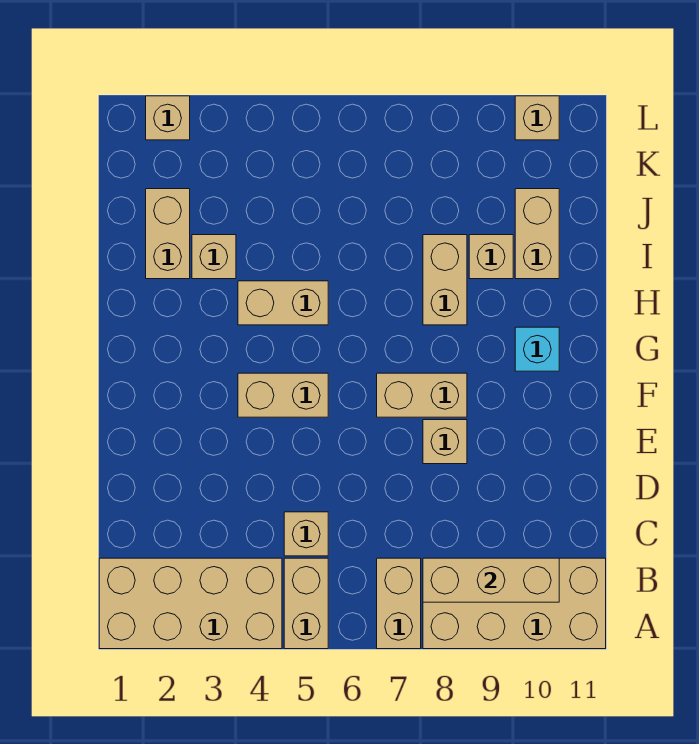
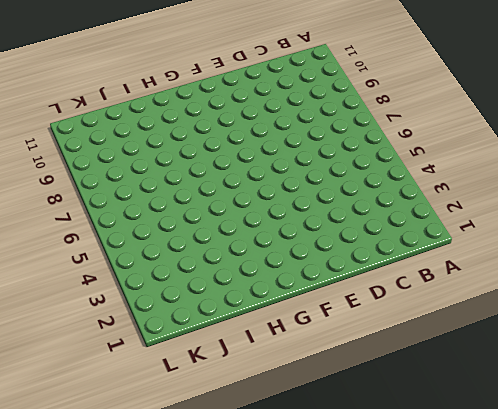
none -> tan brick A1:B4 level 1
none -> tan brick A5:B5 level 1
none -> tan brick A7:B7 level 1

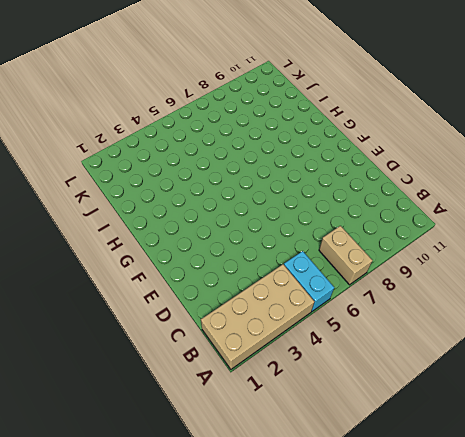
cyan brick A5:B5 level 1 -> tan brick A5:B5 level 1
none -> tan brick A8:B11 level 1
none -> tan brick C5 level 1
none -> tan brick E8 level 1

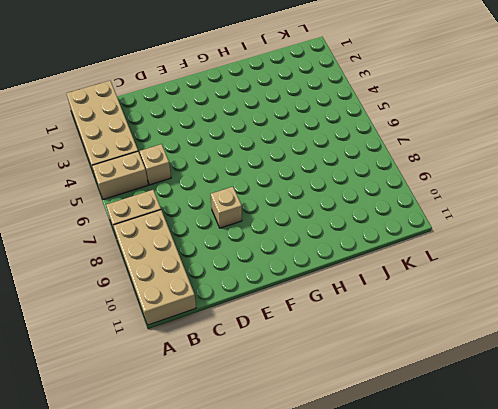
none -> tan brick F4:F5 level 1
none -> tan brick F7:F8 level 1
none -> cyan brick G10 level 1

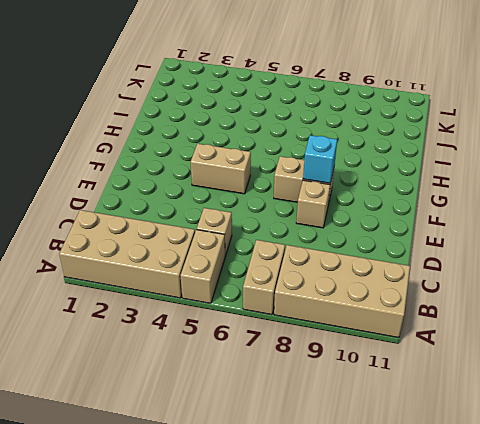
cyan brick F8 level 2 -> cyan brick G10 level 1
none -> tan brick H4:H5 level 1
none -> tan brick H8:I8 level 1
none -> tan brick I2:J2 level 1

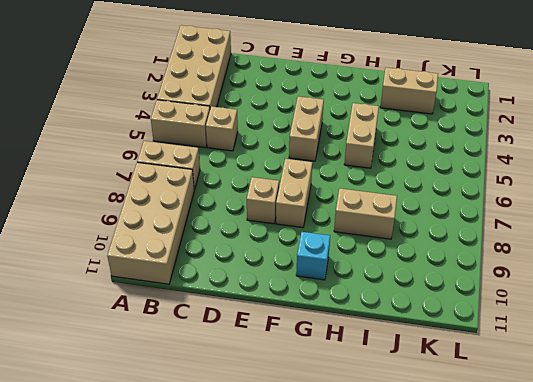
none -> tan brick I3 level 1
none -> tan brick I9 level 1
none -> tan brick I10:J10 level 1

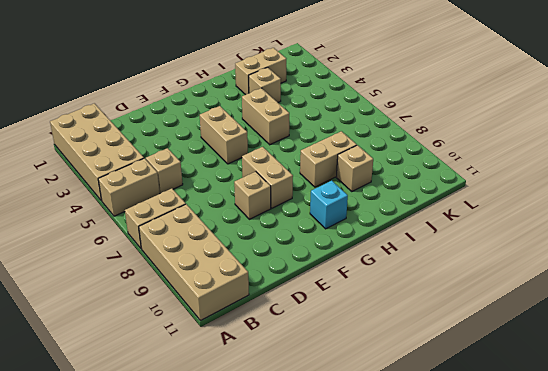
none -> tan brick I10:J10 level 1
none -> tan brick L2 level 1
none -> tan brick L10 level 1

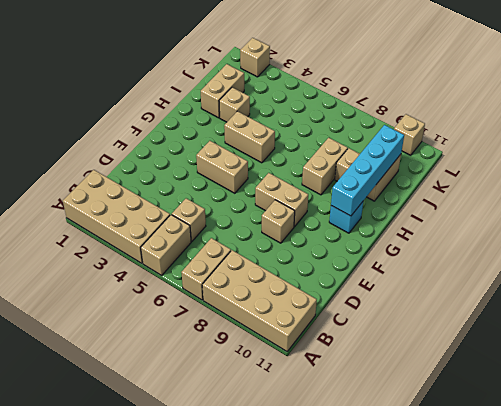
cyan brick G10:J10 level 2 -> none
none -> tan brick B8:B10 level 2

